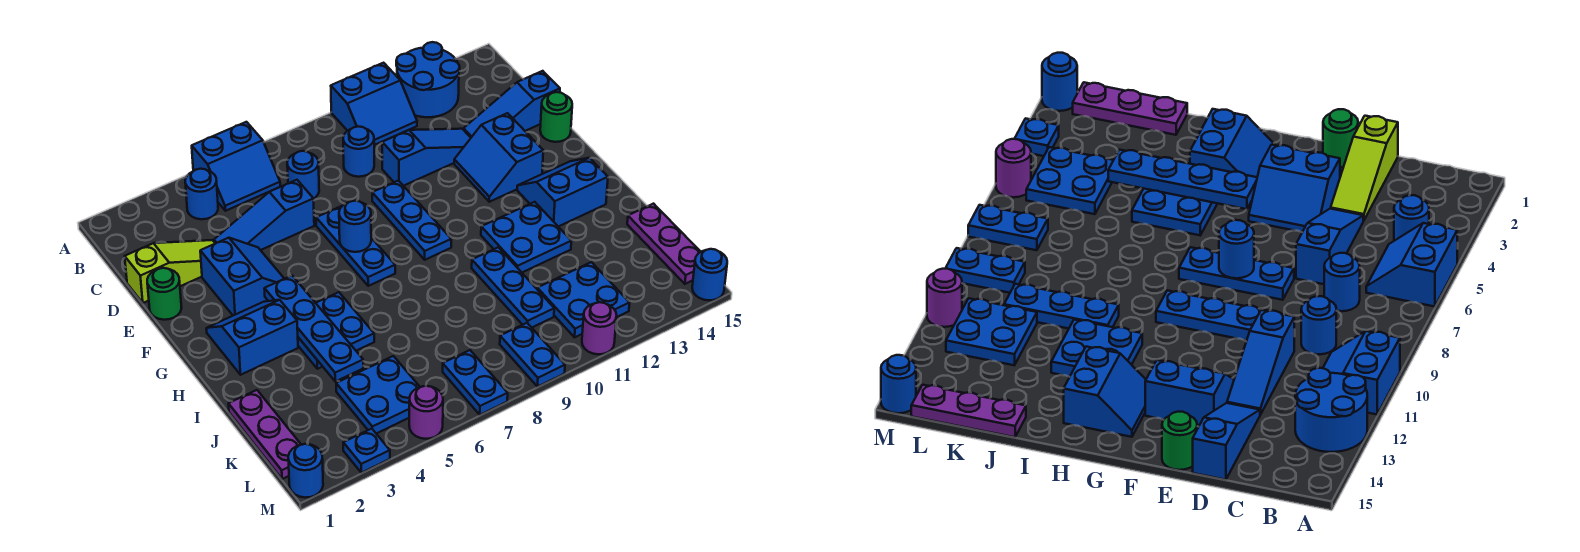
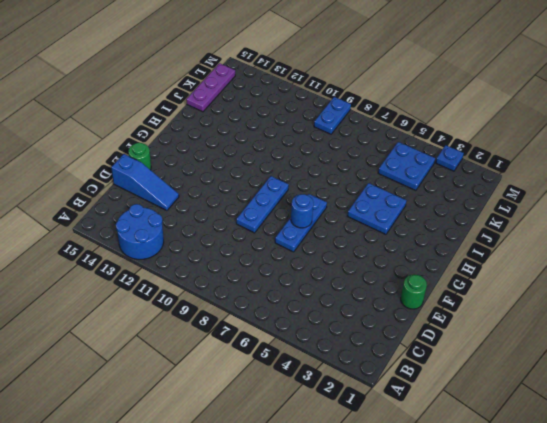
none -> blue slope A5:B6 level 1 top A
none -> blue slope A10:B11 level 1 top A
none -> blue round brick B4 level 1
none -> blue round brick C7 level 1

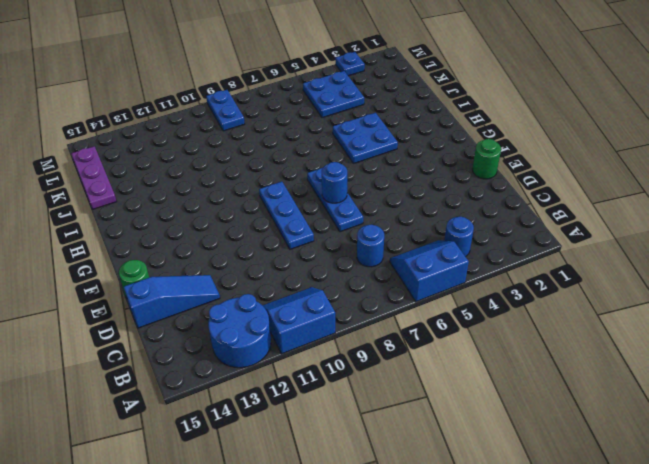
none -> blue round brick C9 level 1
none -> lime slope D1:D3 level 1 top 1
none -> blue slope D4:D6 level 1 top 6
none -> blue slope D10:D12 level 1 top 10

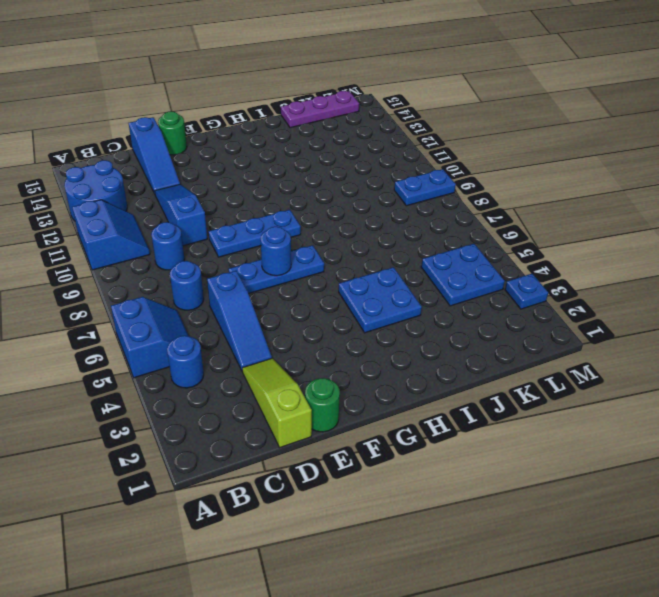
none -> blue slope E3:F4 level 1 top 3
none -> blue slope E12:F13 level 1 top 13
none -> blue slope G2:H3 level 1 top H
none -> blue slope G13:H14 level 1 top H

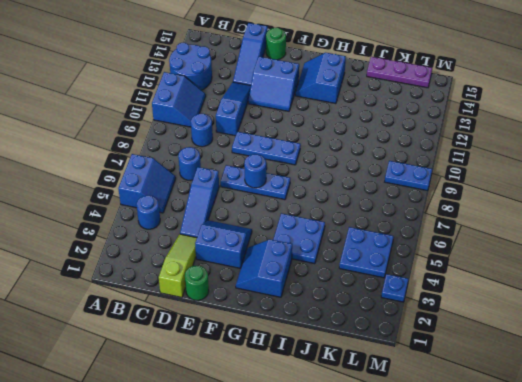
none -> blue plate H11:I12 level 1
none -> blue plate I10:K10 level 1
none -> purple plate J1:L1 level 1
none -> blue plate K11:L12 level 1

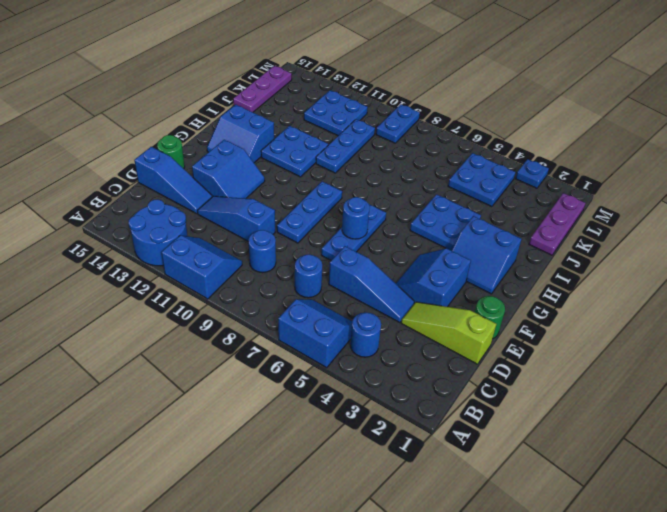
none -> blue plate L7:M7 level 1
none -> blue round brick M1 level 1
none -> purple round brick M5 level 1
none -> purple round brick M11 level 1

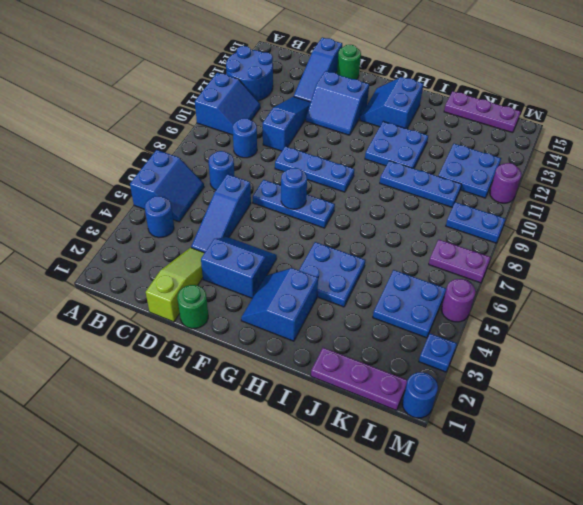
purple plate L7:M7 level 1 -> blue plate L7:M7 level 1
none -> blue round brick M15 level 1
none -> blue plate G4:J4 level 2

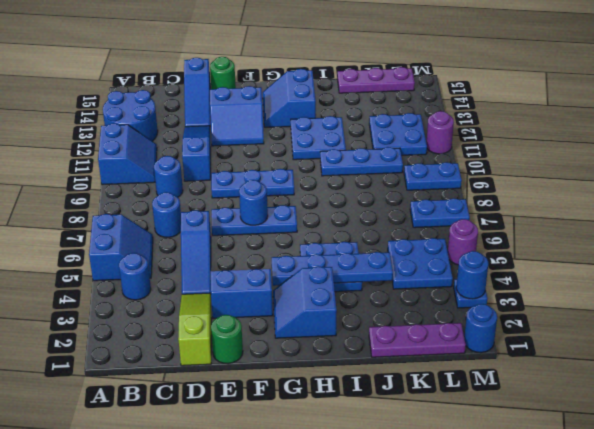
blue round brick M3 level 2 -> blue round brick M15 level 1

